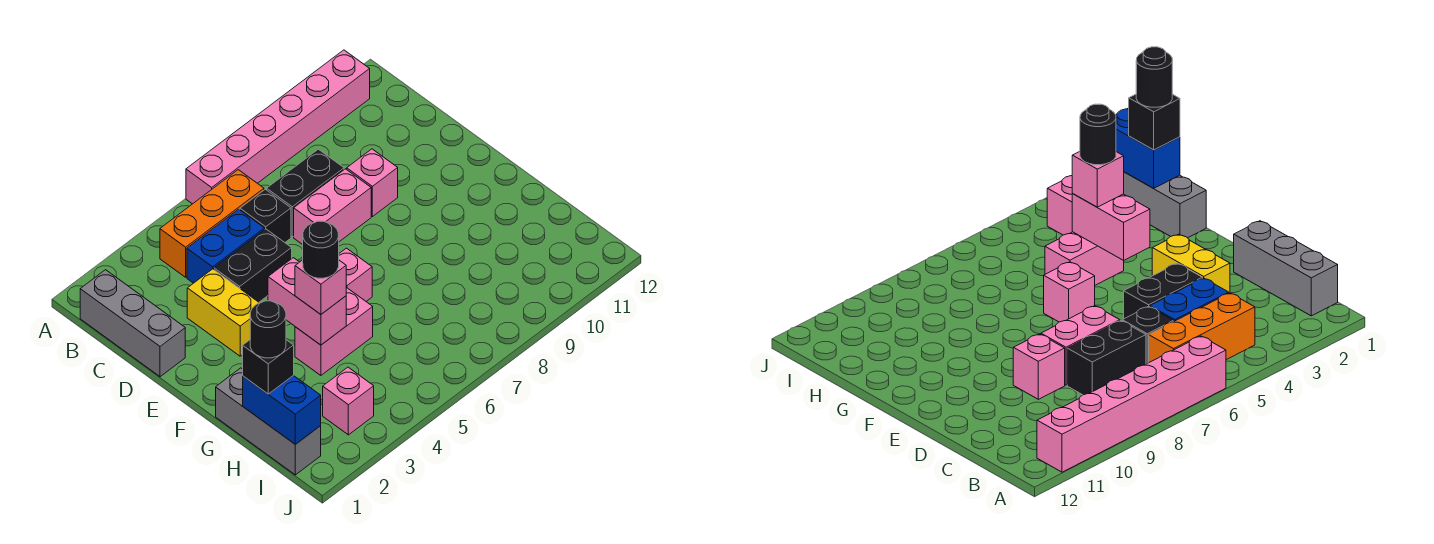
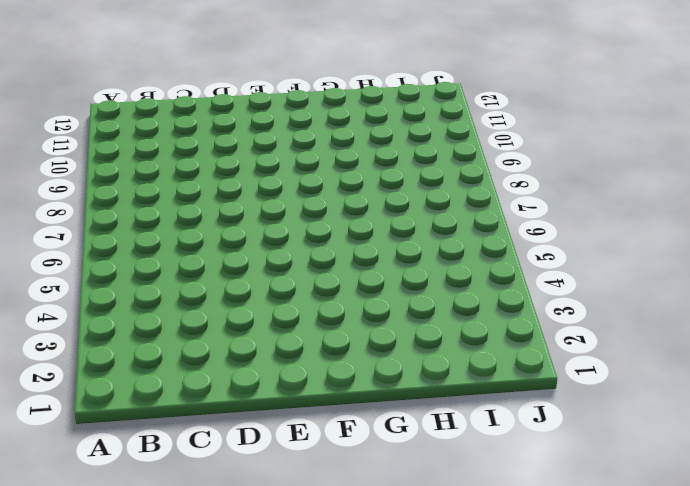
none -> pink brick A6:A11 level 1
none -> grey brick B1:D1 level 1
none -> orange brick B4:B6 level 1

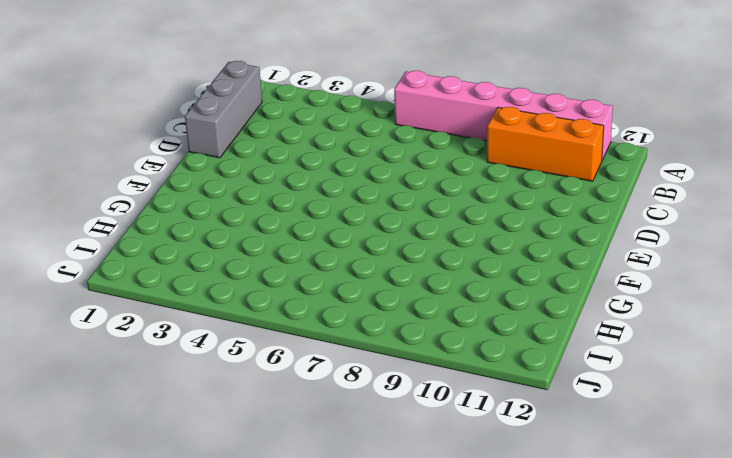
orange brick B9:B11 level 1 -> orange brick B4:B6 level 1
none -> blue brick C4:C5 level 1
none -> black brick C6 level 1
none -> black brick C7:C8 level 1

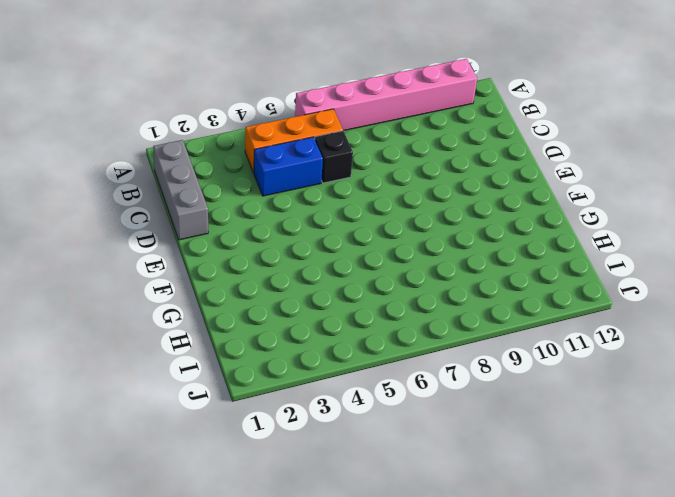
none -> black brick C7:C8 level 1
none -> yellow brick D3:E3 level 1
none -> black brick D4:D5 level 1

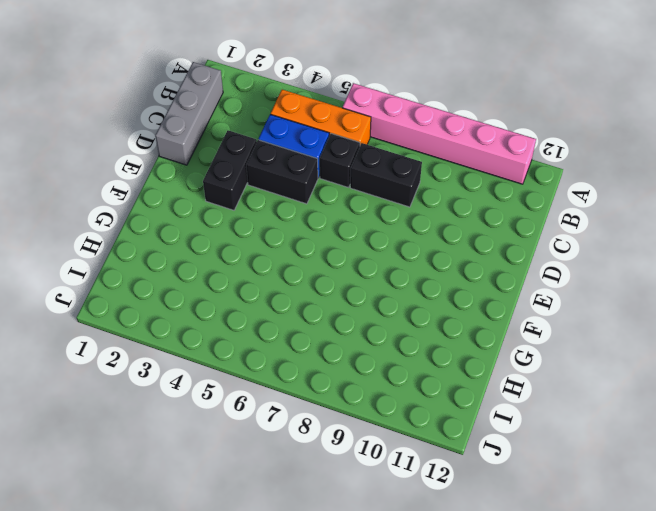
black brick D3:E3 level 1 -> yellow brick D3:E3 level 1
none -> pink brick D7:D8 level 1
none -> pink brick D9 level 1
none -> pink brick F6 level 1

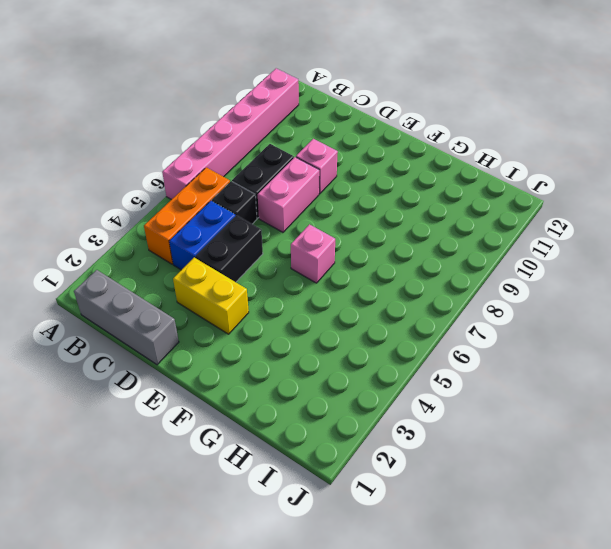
none -> grey brick G1:I1 level 1
none -> pink brick G4:G5 level 1
none -> pink brick I3 level 1

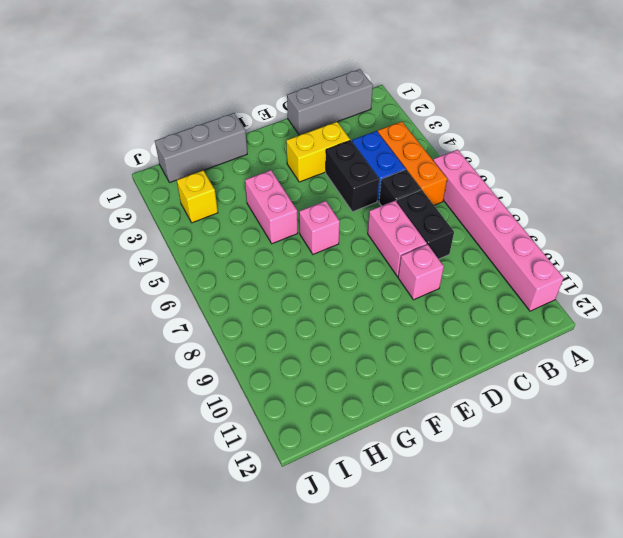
yellow brick I3 level 1 -> pink brick I3 level 1
none -> pink brick F4:G4 level 2
none -> blue brick H1:I1 level 2
none -> pink brick G4 level 3

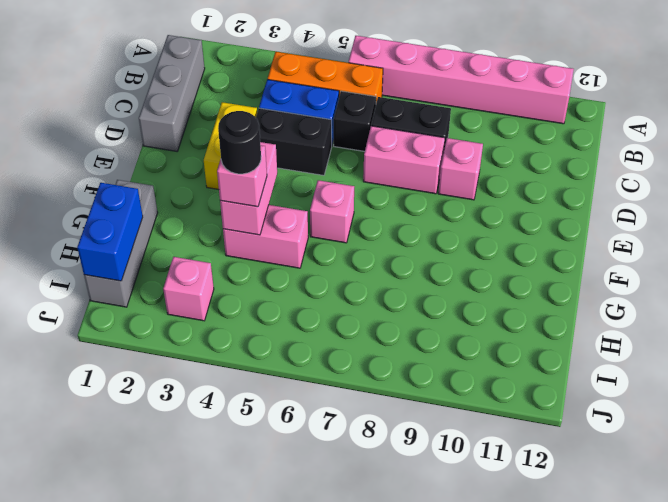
none -> black brick H1 level 3
none -> black round brick H1 level 4

